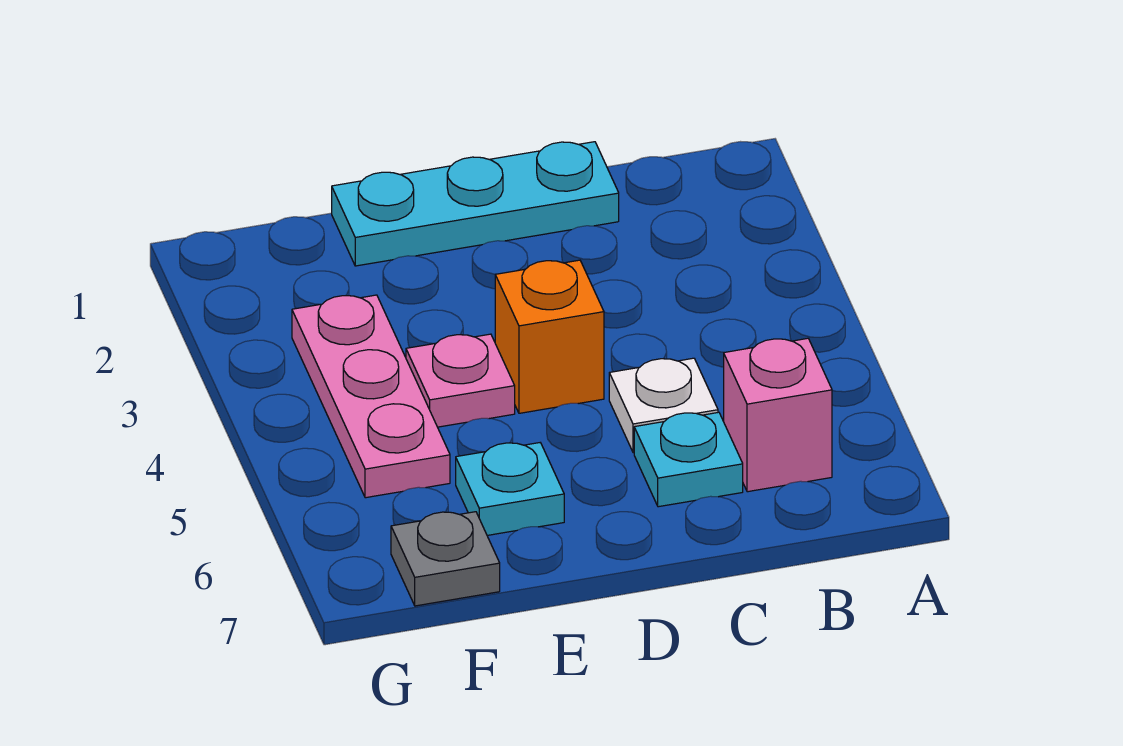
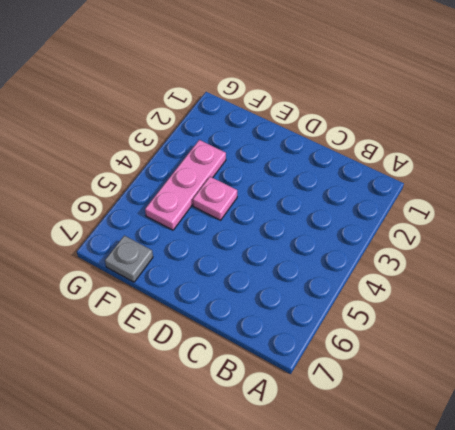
none -> pink brick B6 level 1
none -> cyan plate C1:E1 level 1

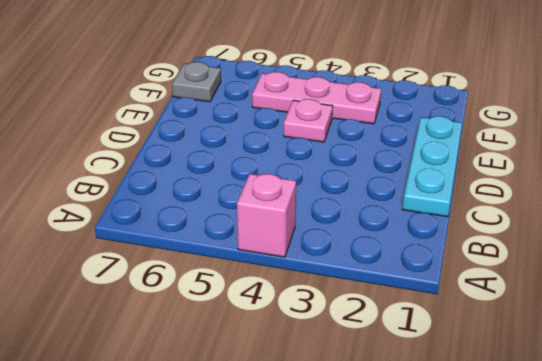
pink brick A4 level 1 -> pink brick B6 level 1
none -> white plate C5 level 1
none -> cyan plate C6 level 1

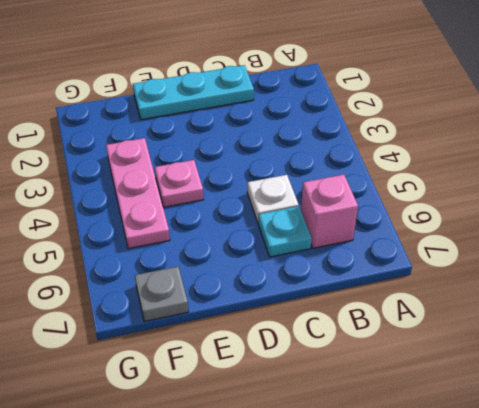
none -> orange brick D4 level 1
none -> cyan plate E6 level 1

